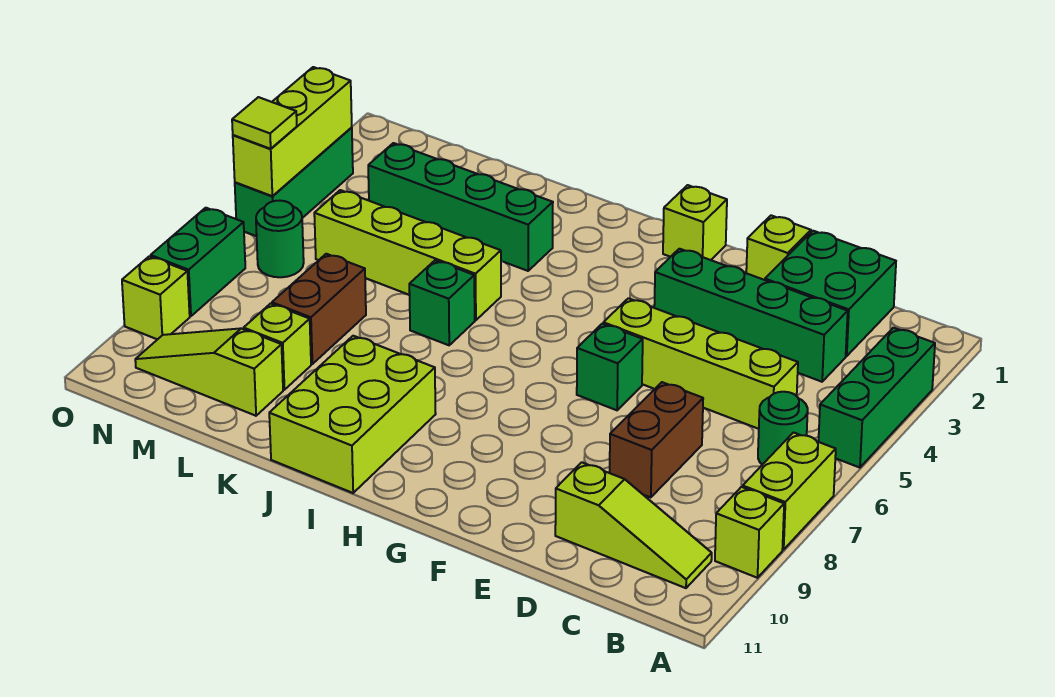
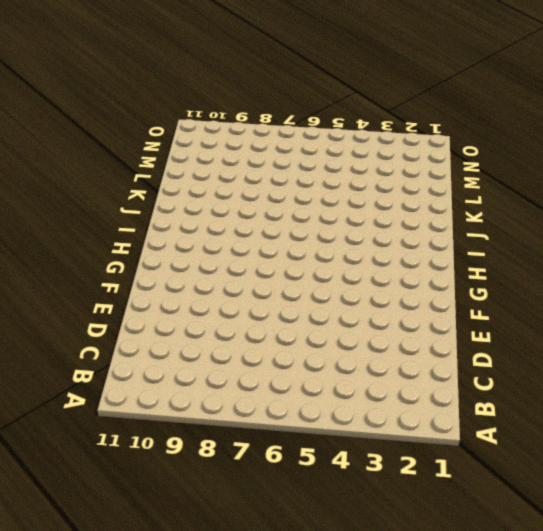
none -> green brick A3:A5 level 1
none -> lime brick A7:A8 level 1
none -> lime brick A9 level 1

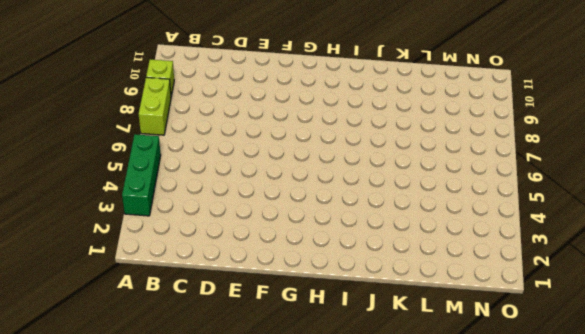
none -> green round brick B6 level 1
none -> lime slope B10:D10 level 1 top D
none -> green brick C1:D2 level 1

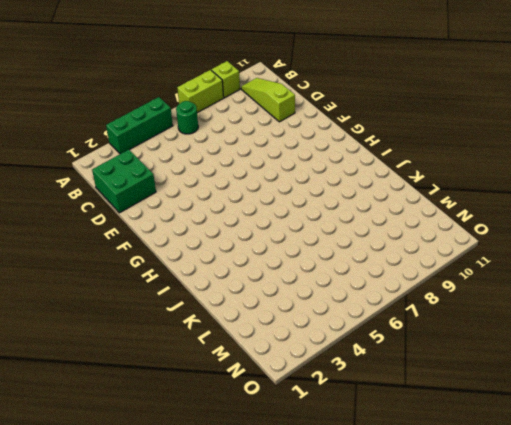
none -> green brick C3:F3 level 1
none -> lime brick C5:F5 level 1
none -> brown brick D7:D8 level 1

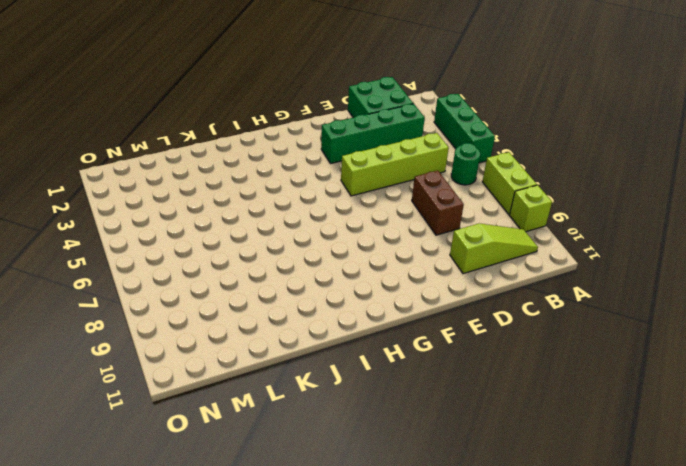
none -> lime brick E1 level 1
none -> green brick F6 level 1
none -> lime brick G1 level 1

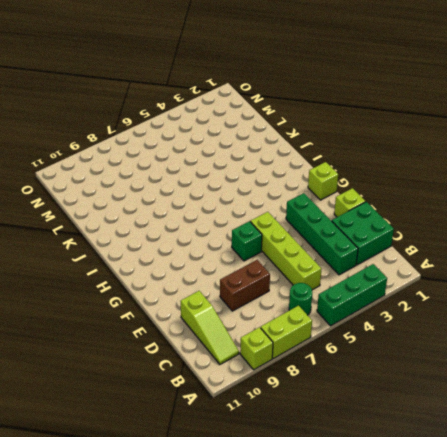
none -> lime brick I9:J11 level 1
none -> green brick J3:M3 level 1
none -> lime brick J5:M5 level 1

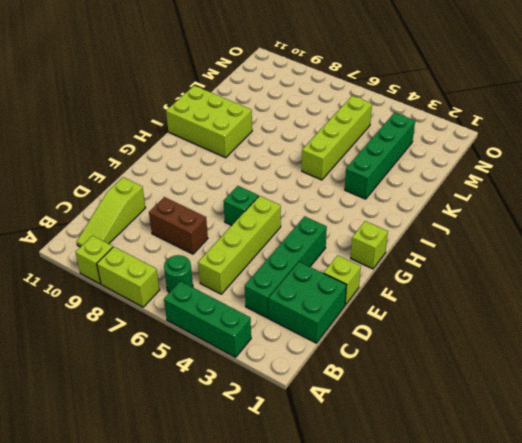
none -> green brick J6 level 1
none -> brown brick L7:L8 level 1
none -> lime brick L9 level 1

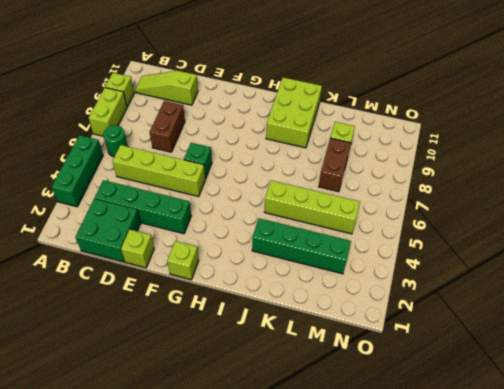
none -> green brick J6 level 1
none -> lime slope L10:N10 level 1 top L
none -> green round brick N6 level 1

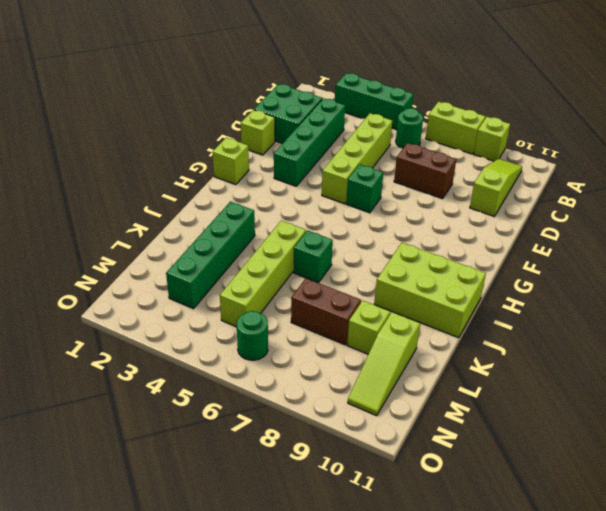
none -> green brick O3:O5 level 1
none -> green brick O7:O8 level 1
none -> lime brick O9 level 1

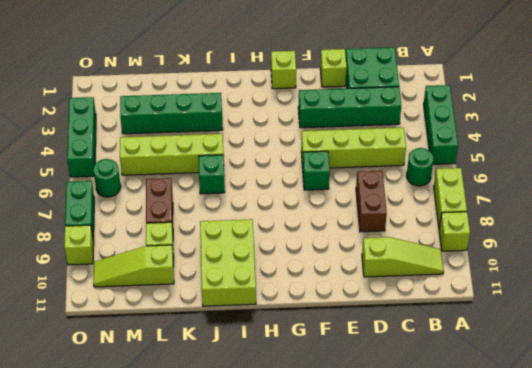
none -> lime brick O3:O5 level 2
none -> lime tile O5 level 3

